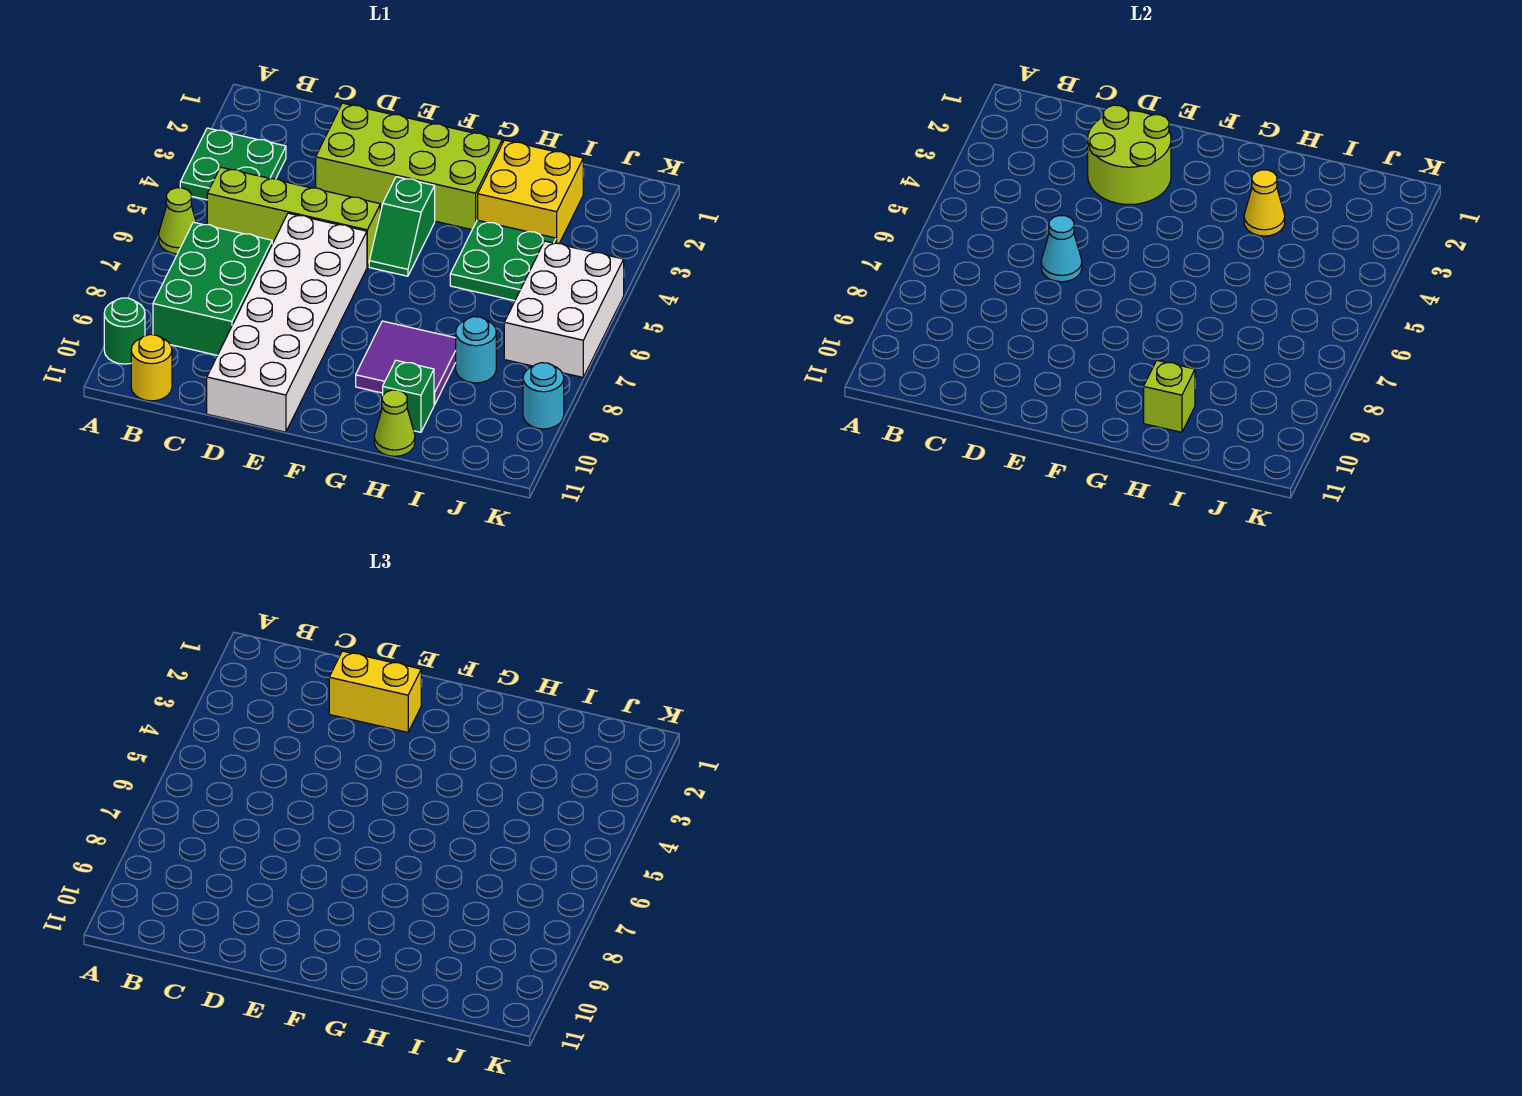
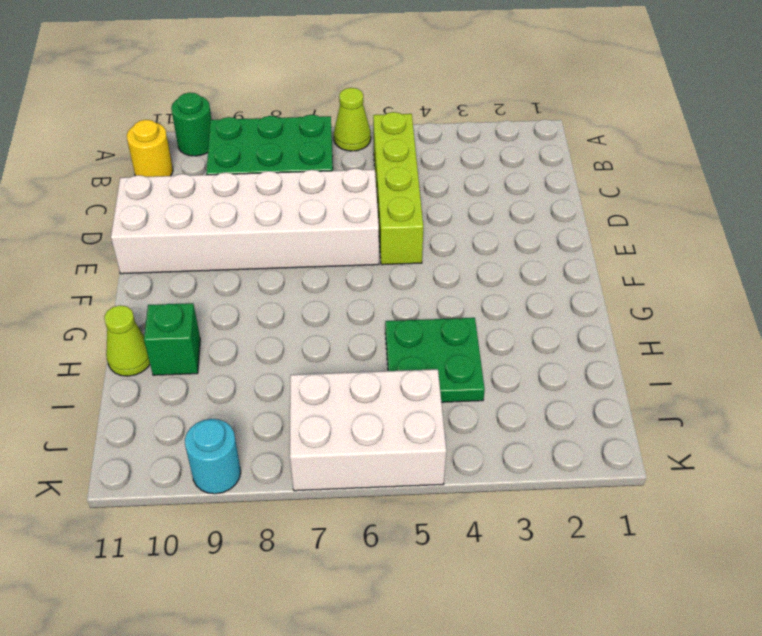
none -> green plate A3:B4 level 1
none -> lime brick D2:G3 level 1
none -> green slope F4:F5 level 1 top 4

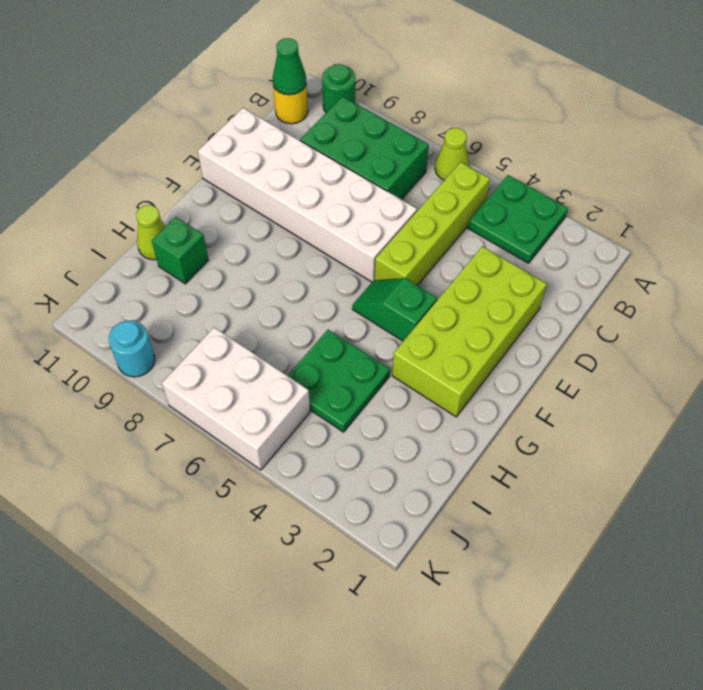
green cone B11 level 2 -> none
none -> purple tile G8:H9 level 1
none -> yellow brick H2:I3 level 1
none -> cyan round brick I8 level 1

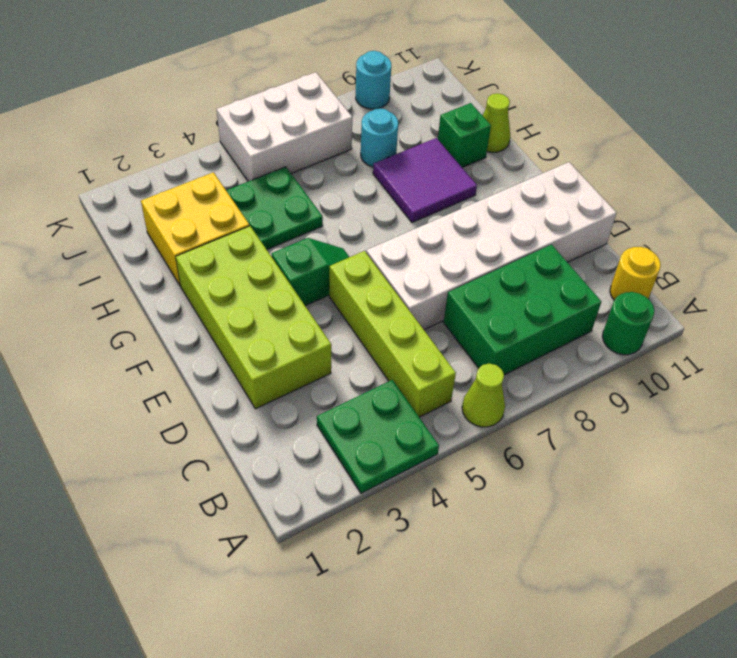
none -> lime round brick D2:E3 level 2
none -> cyan cone D6 level 2
none -> yellow cone H3 level 2

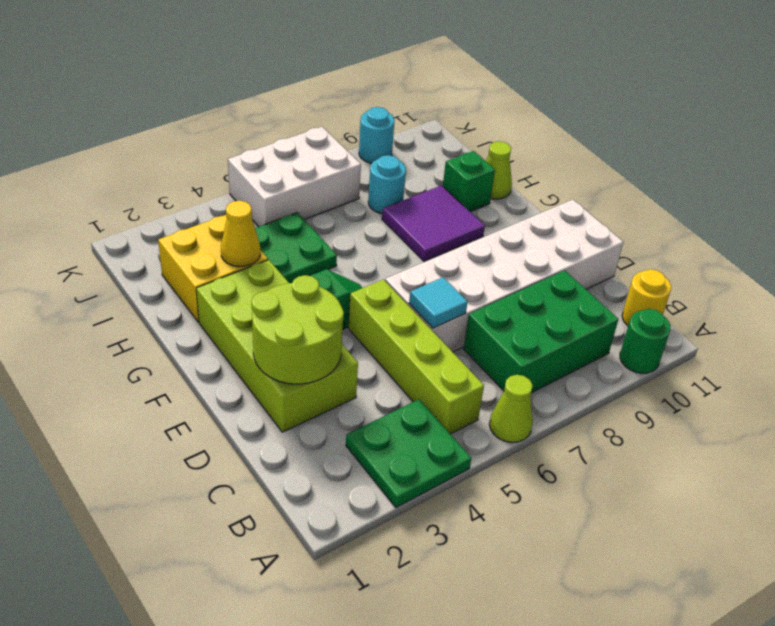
cyan tile D6 level 2 -> cyan cone D6 level 2
none -> lime brick H10 level 2
none -> yellow brick D2:E2 level 3

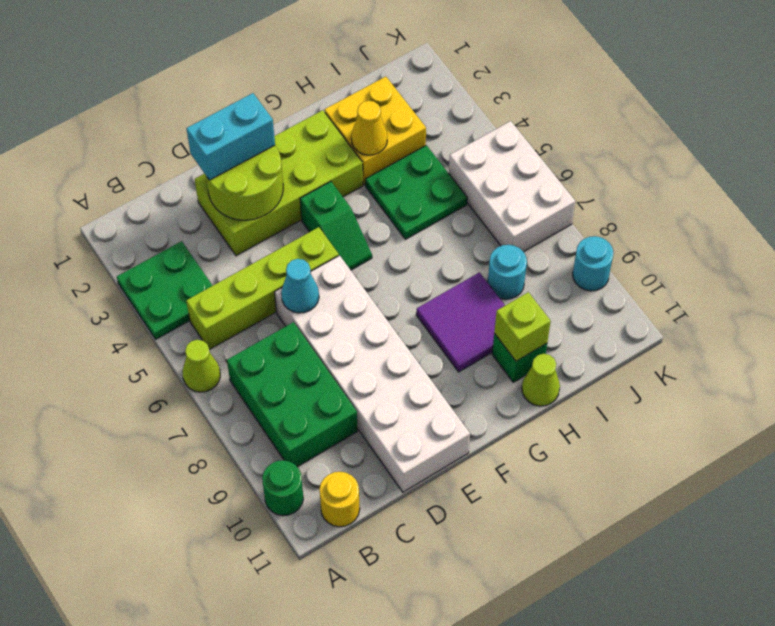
cyan brick D2:E2 level 3 -> yellow brick D2:E2 level 3

